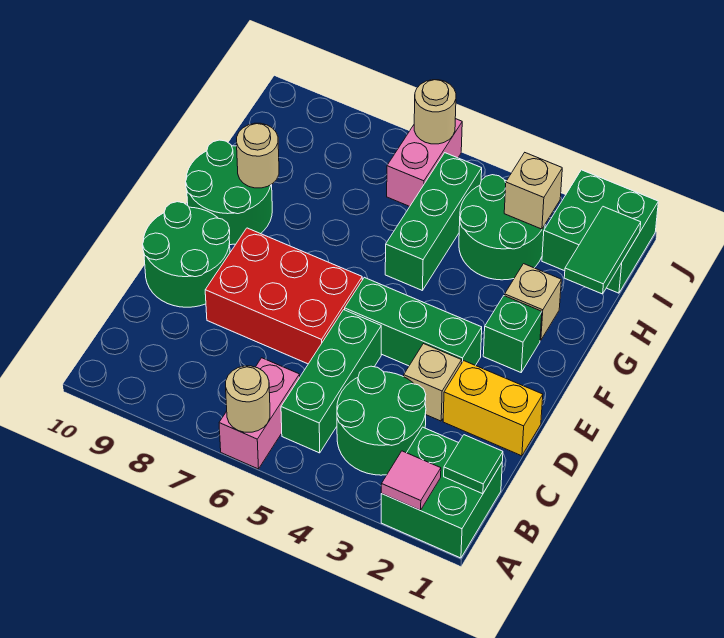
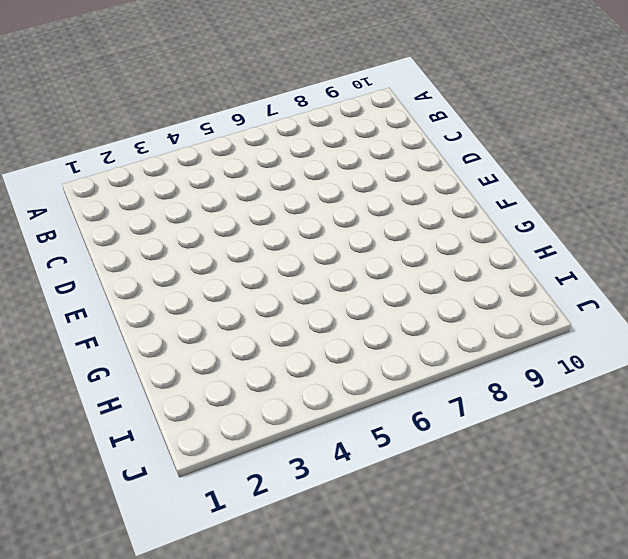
none -> green brick A1:B2 level 1
none -> pink brick A6:B6 level 1
none -> green round brick B3:C4 level 1

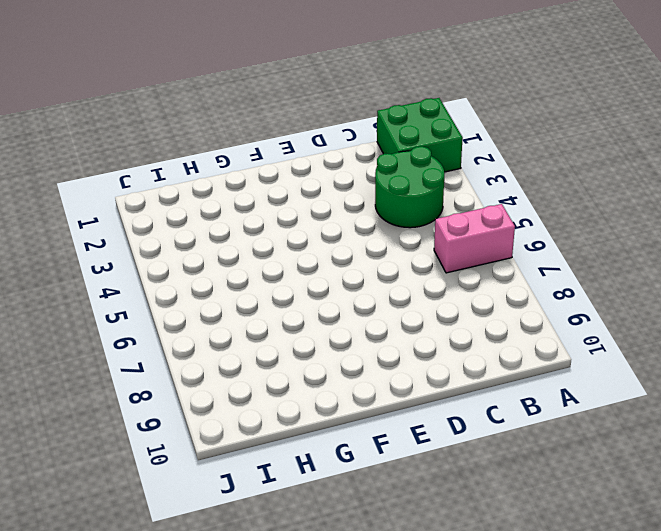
none -> green brick B5:D5 level 1
none -> yellow brick D1:D2 level 1
none -> tan brick D3 level 1

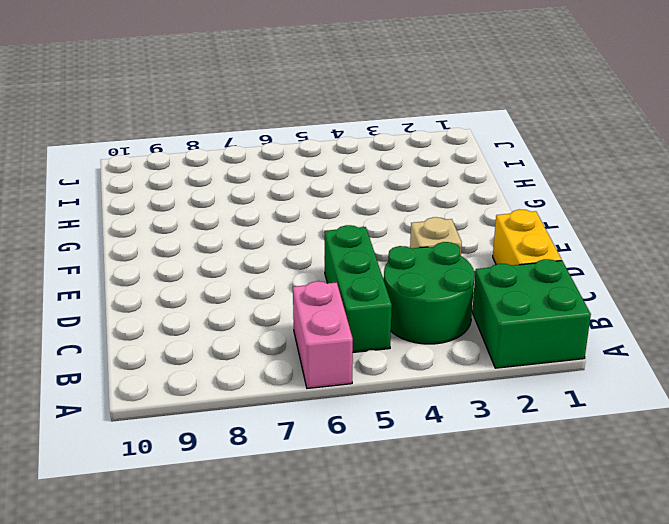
yellow brick C1:D1 level 1 -> yellow brick D1:D2 level 1
none -> red brick D6:E8 level 1
none -> green round brick D9:E10 level 1
none -> green brick E3:E5 level 1

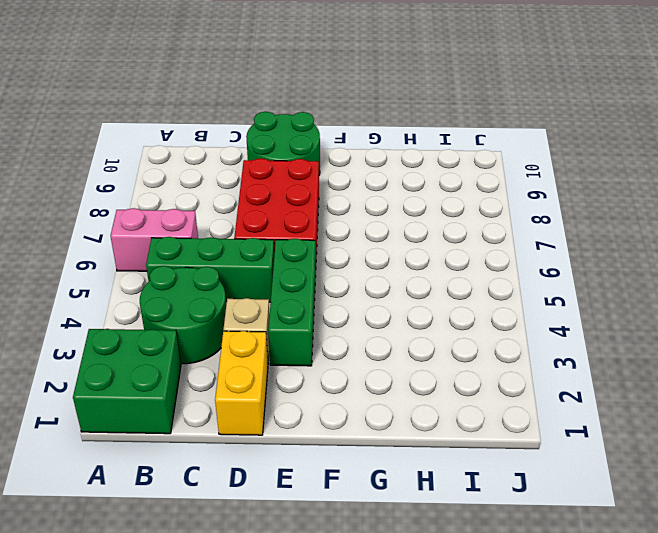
none -> green brick F2 level 1
none -> green round brick F9:G10 level 1
none -> tan brick G2 level 1

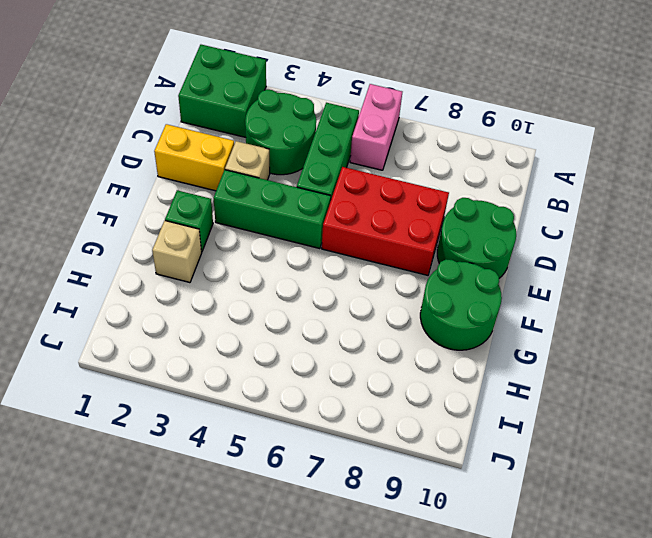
none -> green brick G5:I5 level 1
none -> green round brick H3:I4 level 1
none -> green brick I1:J2 level 1

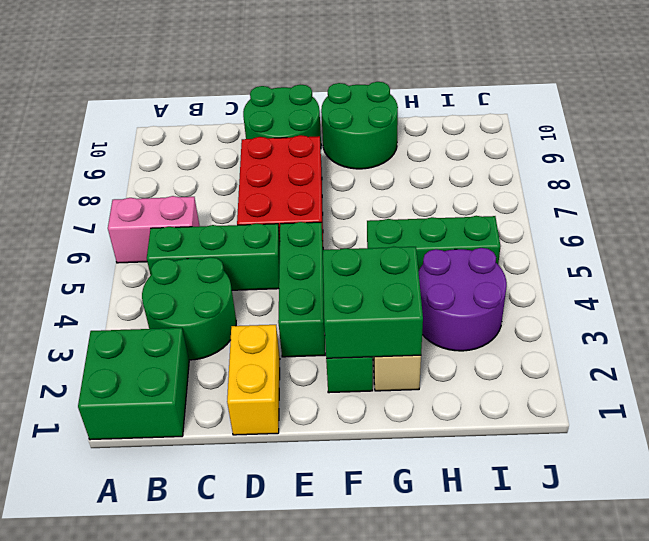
green brick F2:G3 level 2 -> green brick I1:J2 level 1
purple round brick H3:I4 level 1 -> green round brick H3:I4 level 1
none -> tan brick D3 level 1
none -> pink brick I6:J6 level 1
none -> pink tile A2 level 2

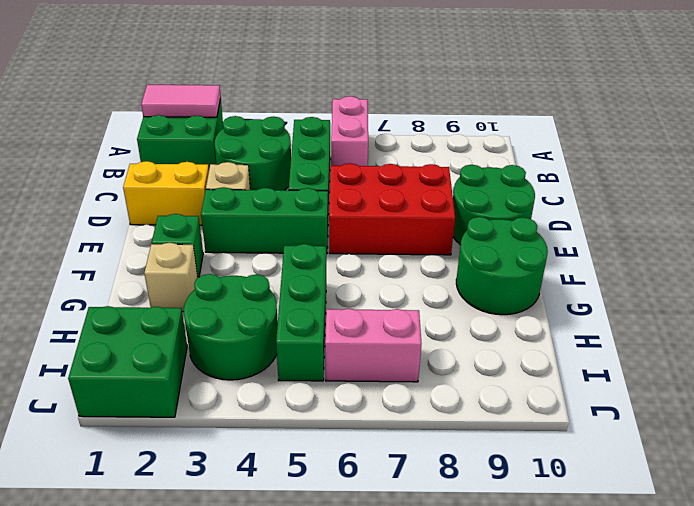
pink tile A1:A2 level 2 -> pink tile A2 level 2
pink brick I6:I7 level 1 -> pink brick I6:J6 level 1
none -> tan round brick A6 level 2
none -> green tile B1 level 2
none -> tan round brick G9 level 2

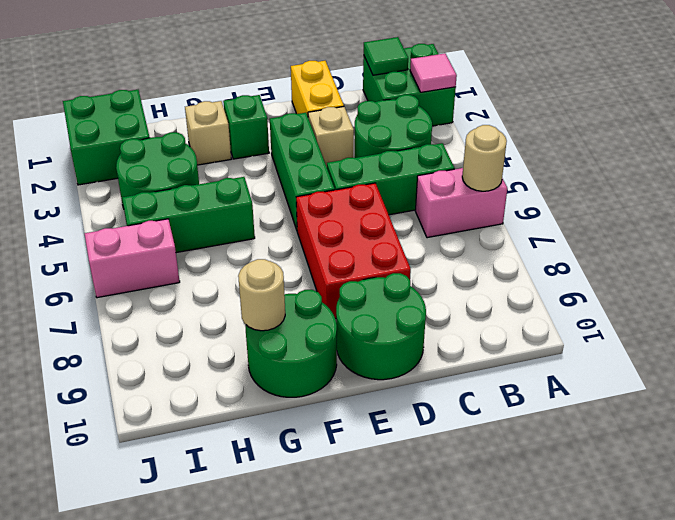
none -> green tile H1:I1 level 2
none -> tan brick I3 level 2
none -> tan round brick J6 level 2

